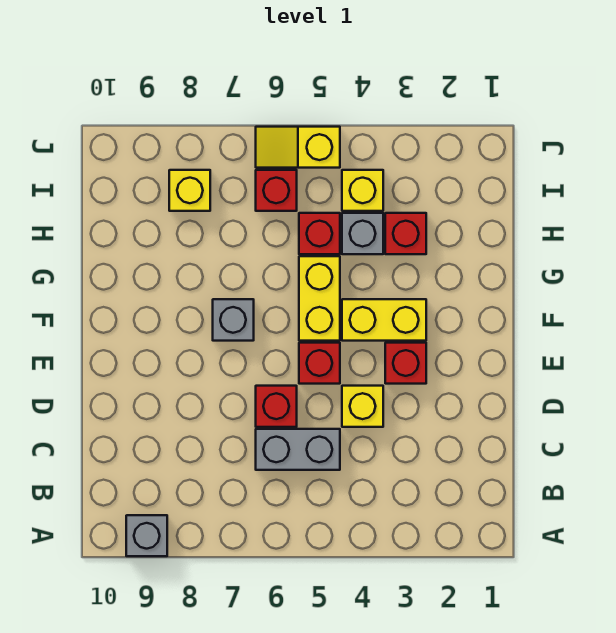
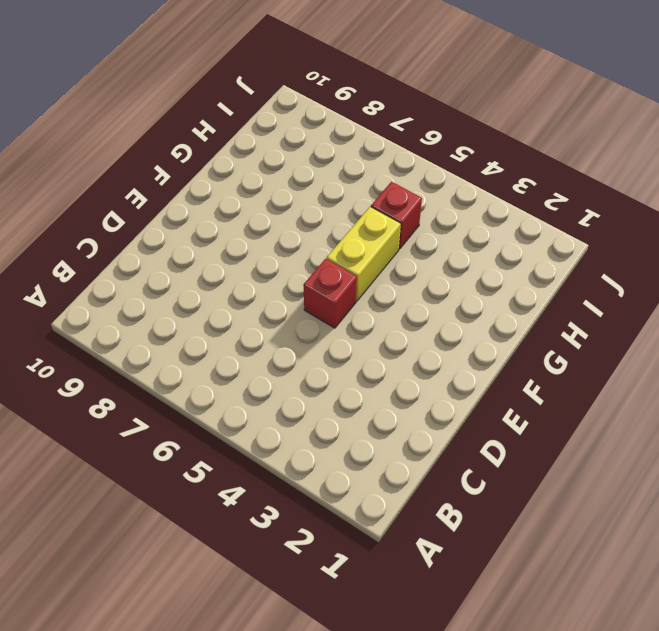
none -> grey brick A9 level 1
none -> grey brick C5:C6 level 1
none -> yellow brick D4 level 1

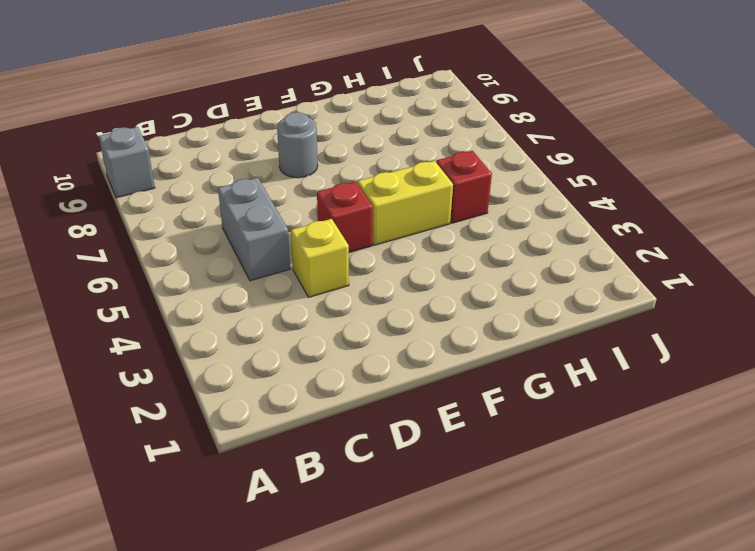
grey round brick E8 level 1 -> none
none -> red brick D6 level 1
none -> red brick E3 level 1
none -> yellow brick F3:F4 level 1

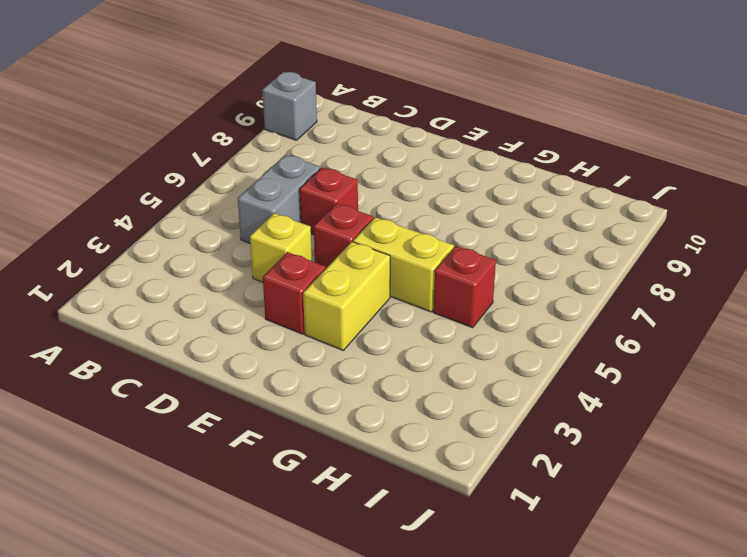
none -> grey brick F7 level 1
none -> red brick H3 level 1
none -> grey brick H4 level 1

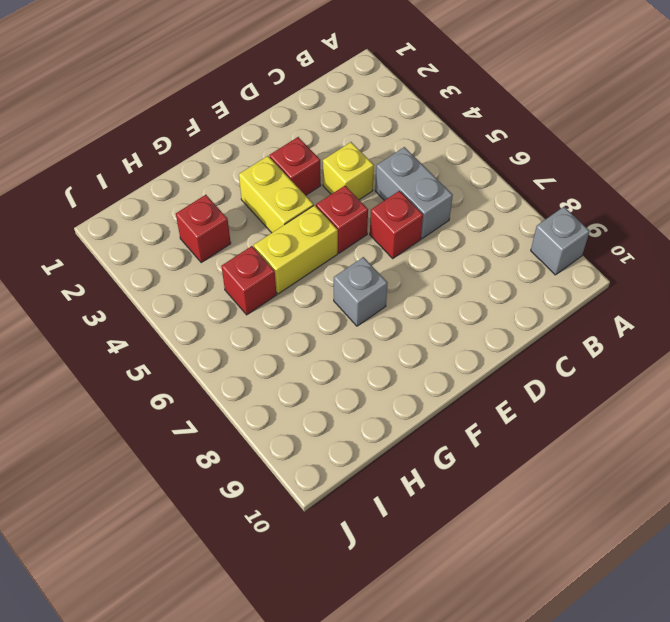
none -> grey brick H4 level 1
none -> yellow brick I4 level 1
none -> red brick I6 level 1

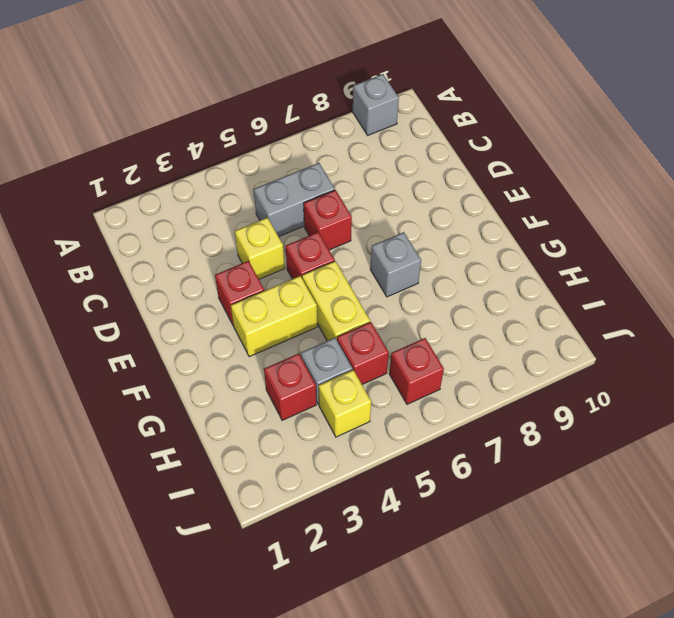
none -> yellow brick I8 level 1
none -> yellow slope J5:J6 level 1 top 5

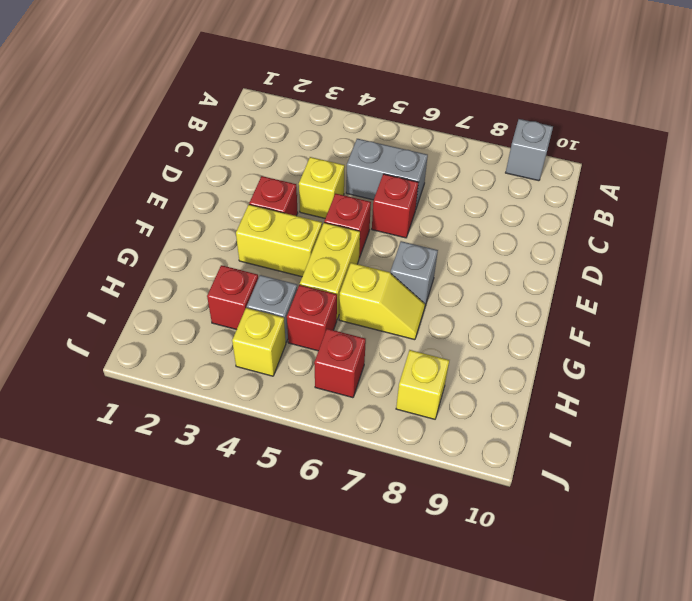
yellow slope G6:G7 level 1 top 6 -> yellow slope J5:J6 level 1 top 5

